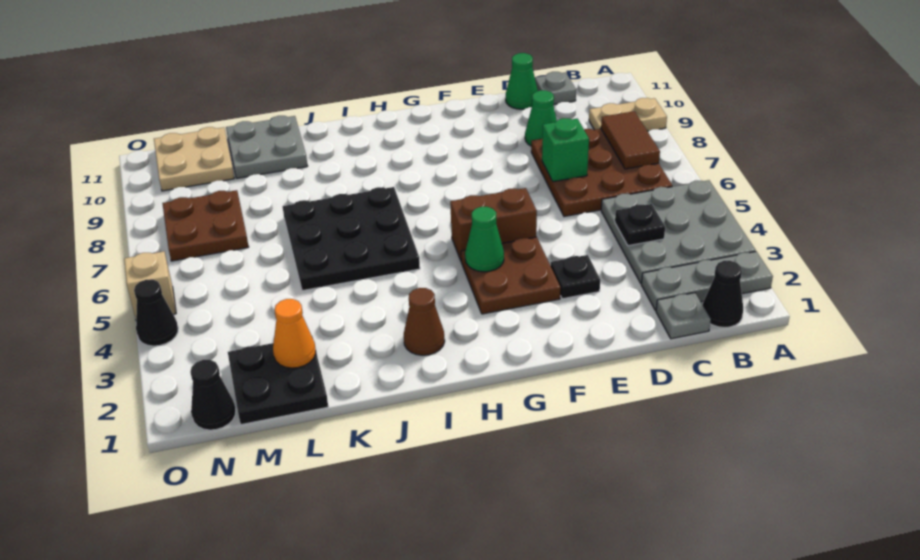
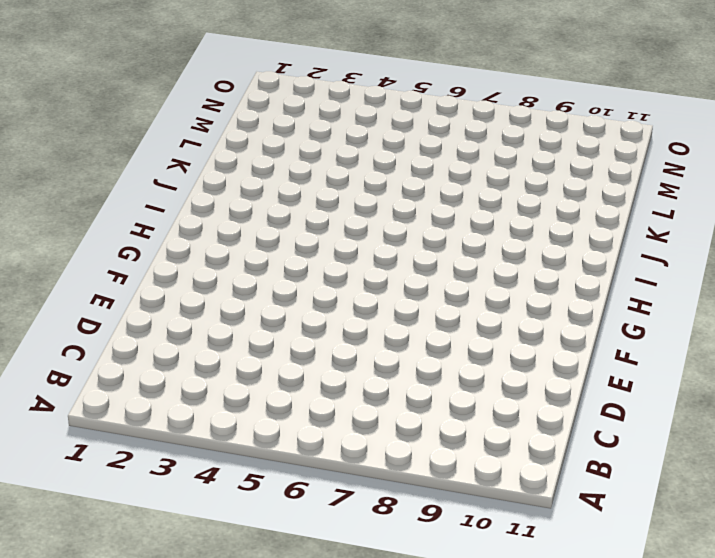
none -> grey plate A2:C2 level 1
none -> grey plate A3:C5 level 1
none -> tan plate A9:B9 level 1

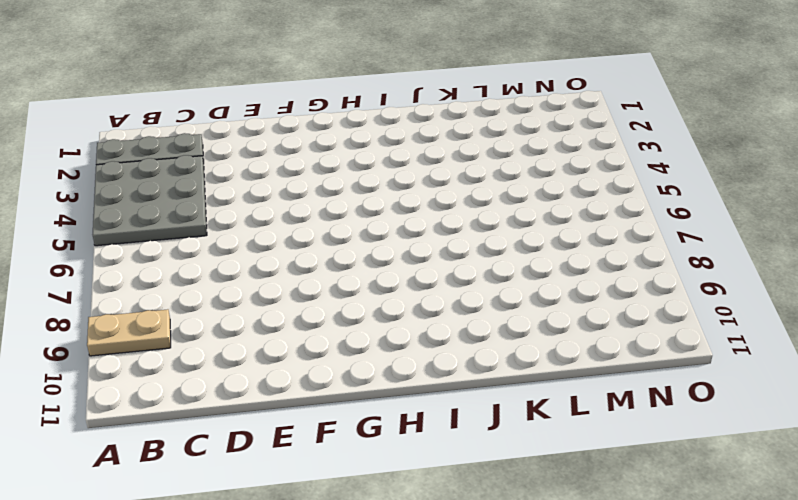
none -> black cone B1 level 1
none -> brown plate B6:D8 level 1
none -> grey plate C1 level 1

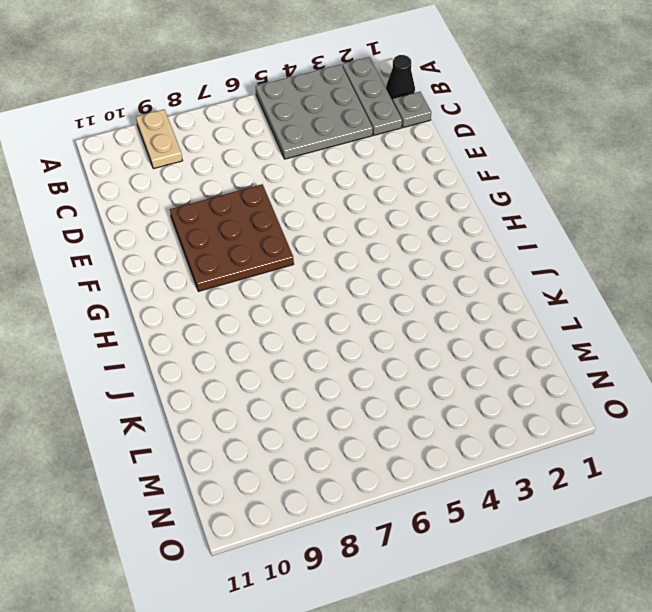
brown plate E7:G9 level 1 -> brown plate B6:D8 level 1
none -> grey plate C11 level 1
none -> green cone D9 level 1
none -> green cone D11 level 1

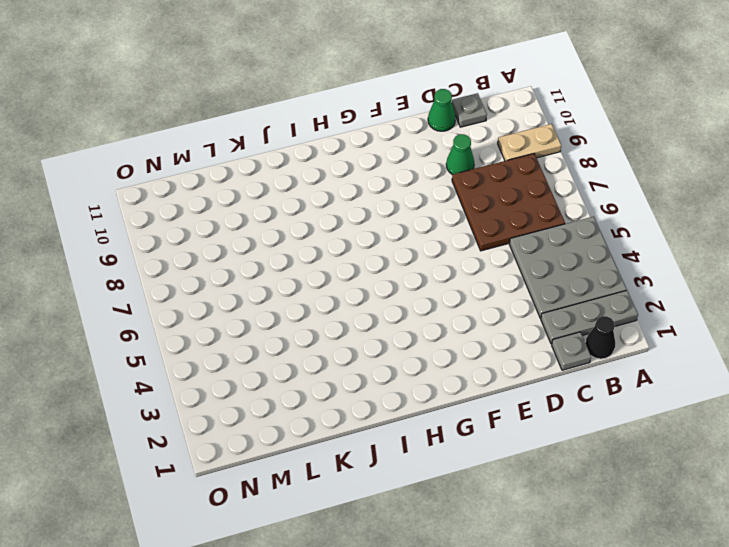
none -> black plate E3 level 1
none -> brown plate F3:G4 level 1
none -> brown brick F5:G5 level 1

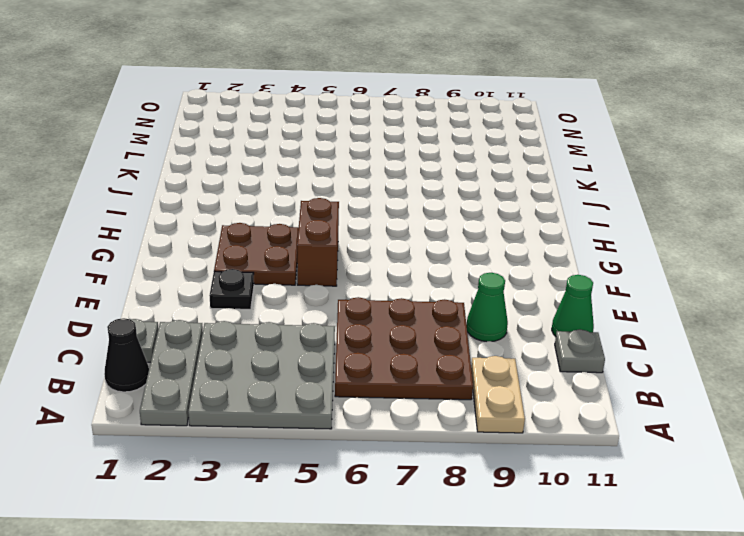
none -> brown cone I2 level 1
none -> black plate I5:K7 level 1
none -> grey plate K10:L11 level 1

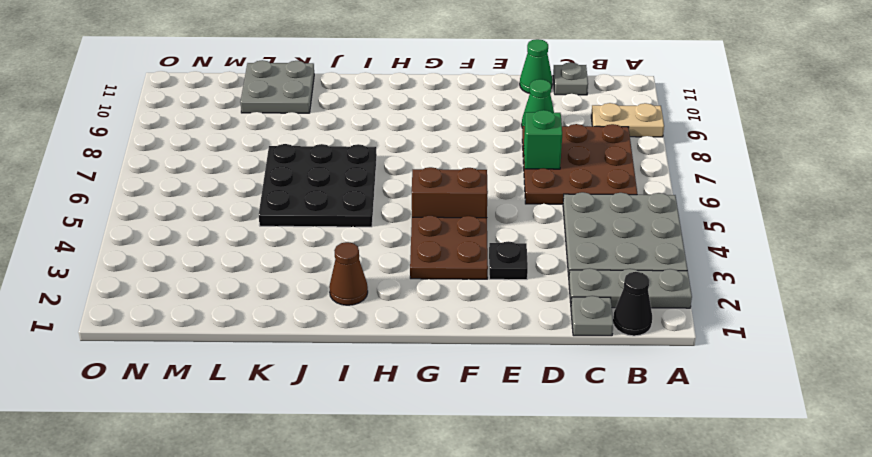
none -> black plate L1:M2 level 1
none -> brown plate M7:N8 level 1
none -> tan plate M10:N11 level 1

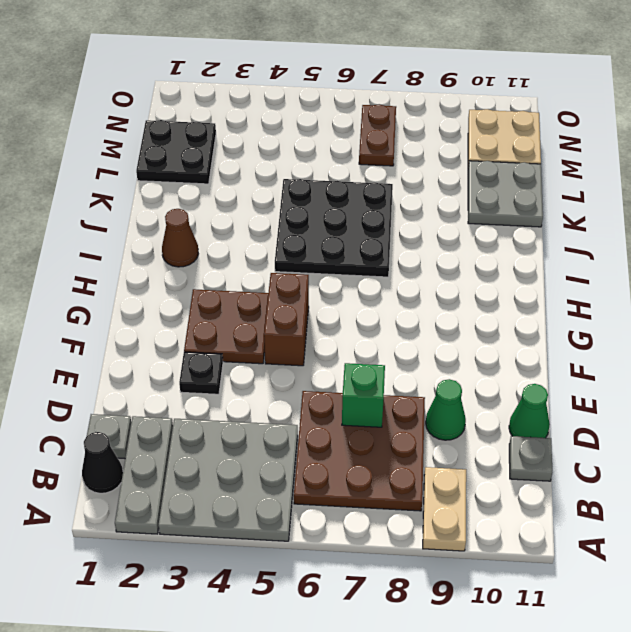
brown plate M7:N7 level 1 -> brown plate M7:N8 level 1
none -> black cone N1 level 1
none -> black cone O4 level 1
none -> tan brick O5 level 1

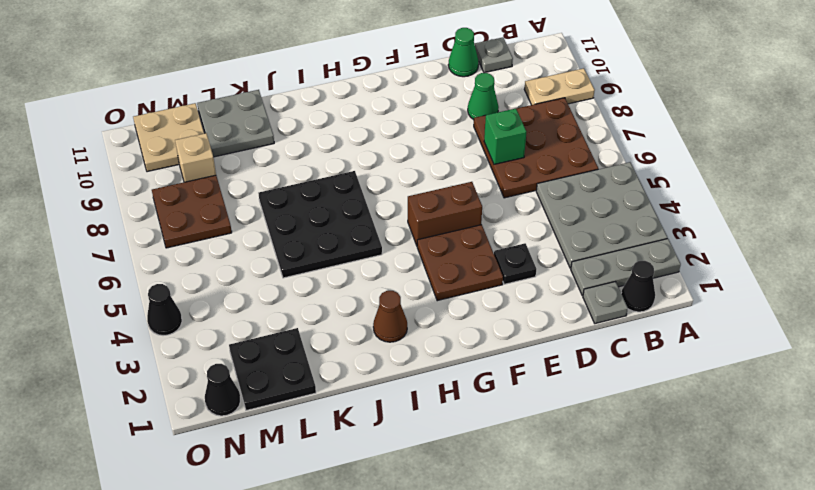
tan brick M9 level 1 -> tan brick O5 level 1
none -> brown tile B7:B8 level 2
none -> black plate C4 level 2
none -> green cone G4 level 2

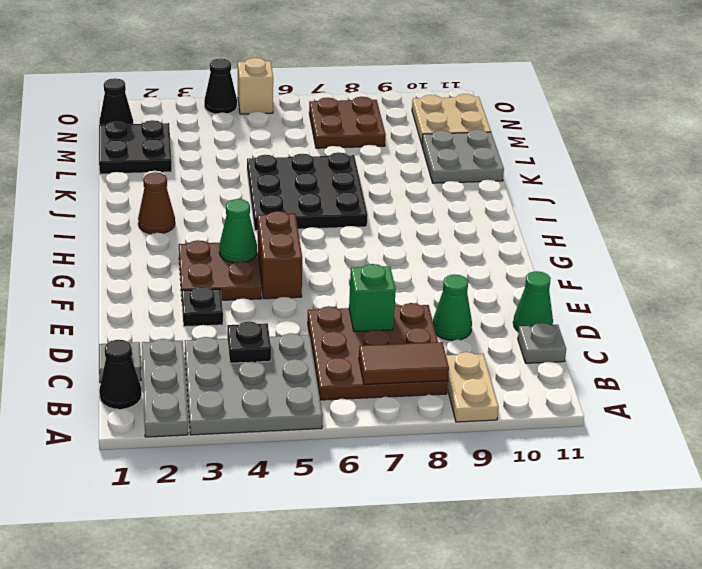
none -> orange cone L2 level 2

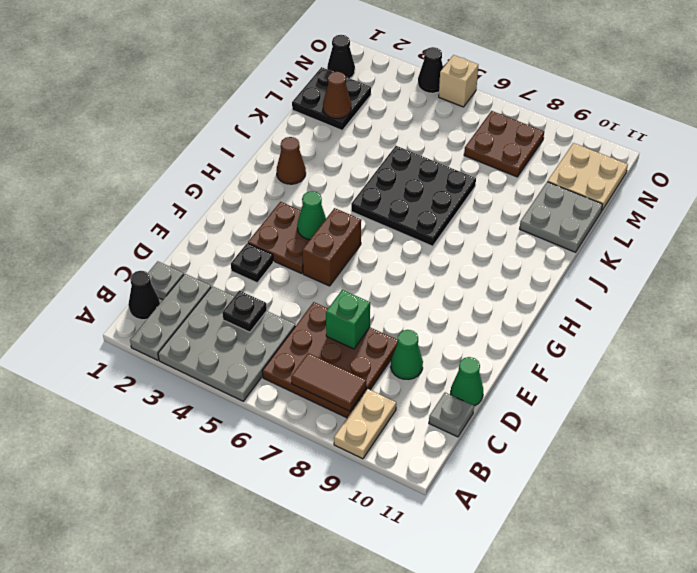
brown cone L2 level 2 -> orange cone L2 level 2

